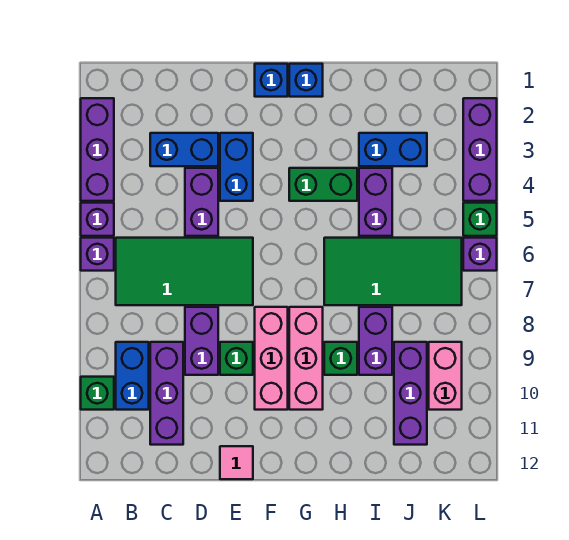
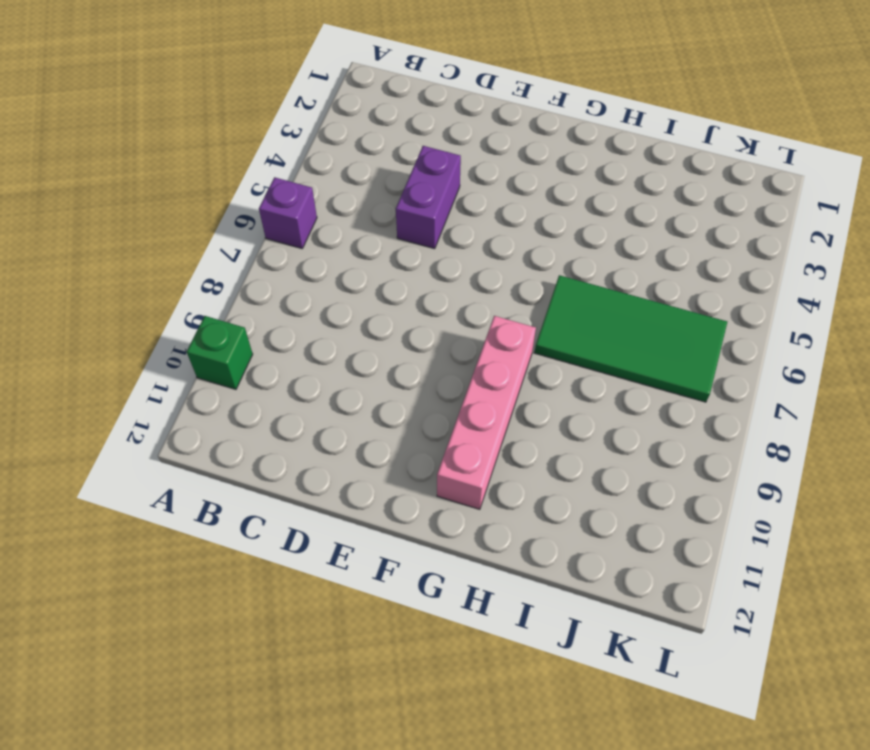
pink brick G8:G11 level 1 -> pink brick G8:G10 level 1
none -> purple brick A2:A4 level 1
none -> purple brick A5 level 1
none -> green tile B6:E7 level 1

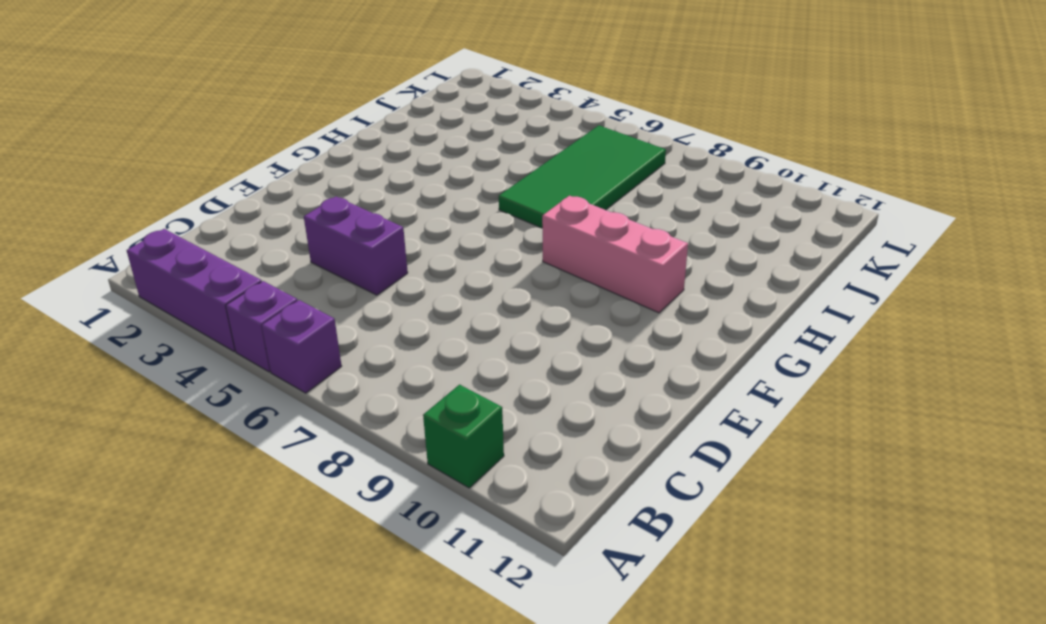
none -> green tile B6:E7 level 1
none -> blue brick B9:B10 level 1
none -> blue brick C3:D3 level 1

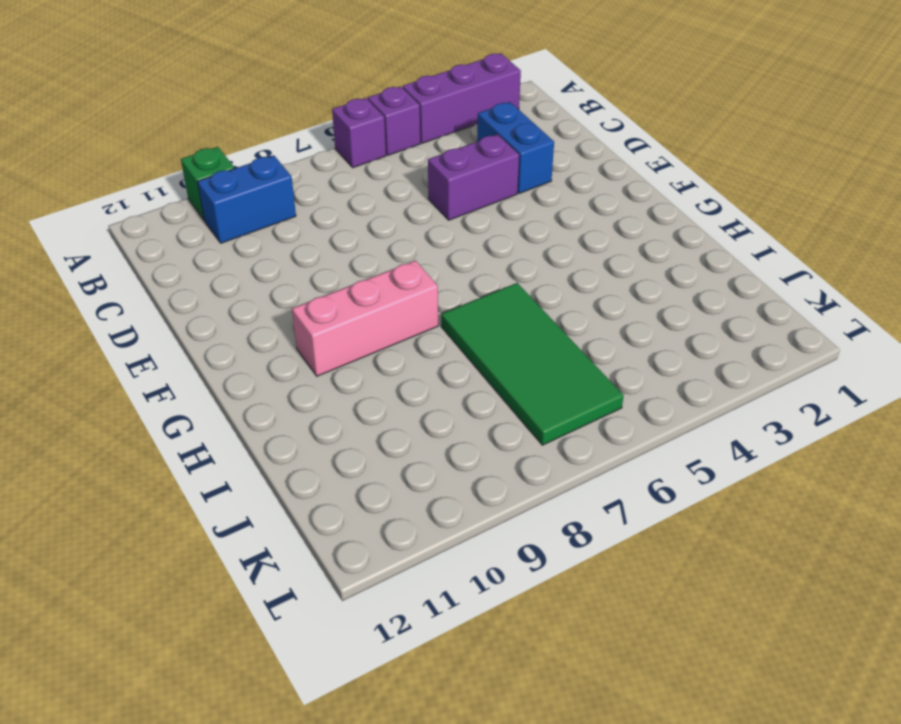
none -> green tile B6:E7 level 1
none -> purple brick C9:C11 level 1
none -> purple brick D8:D9 level 1

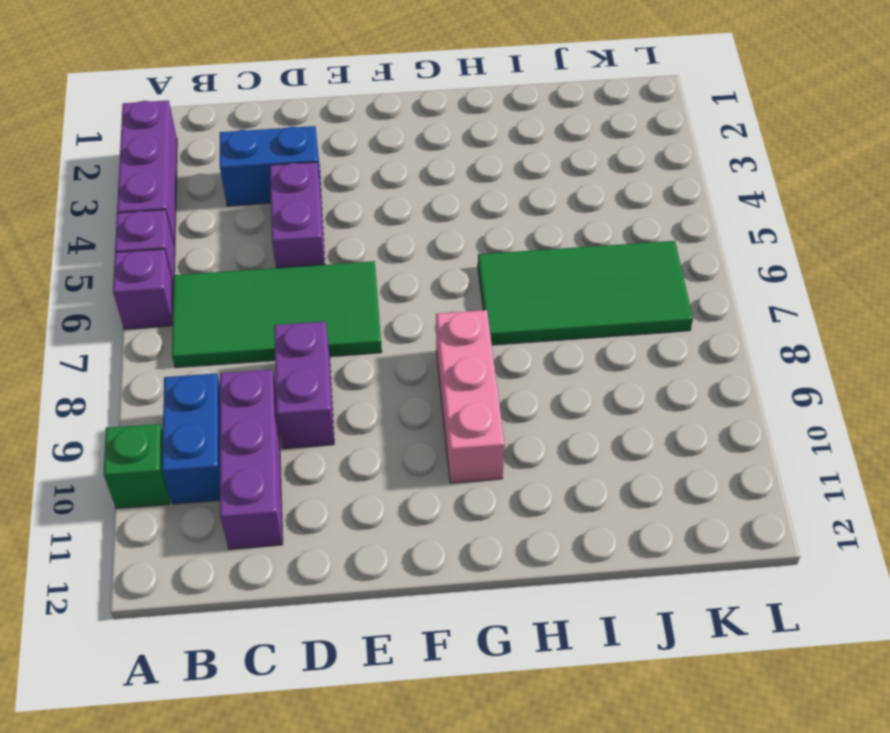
none -> blue brick E3:E4 level 1
none -> green brick E9 level 1
none -> pink tile E12 level 1

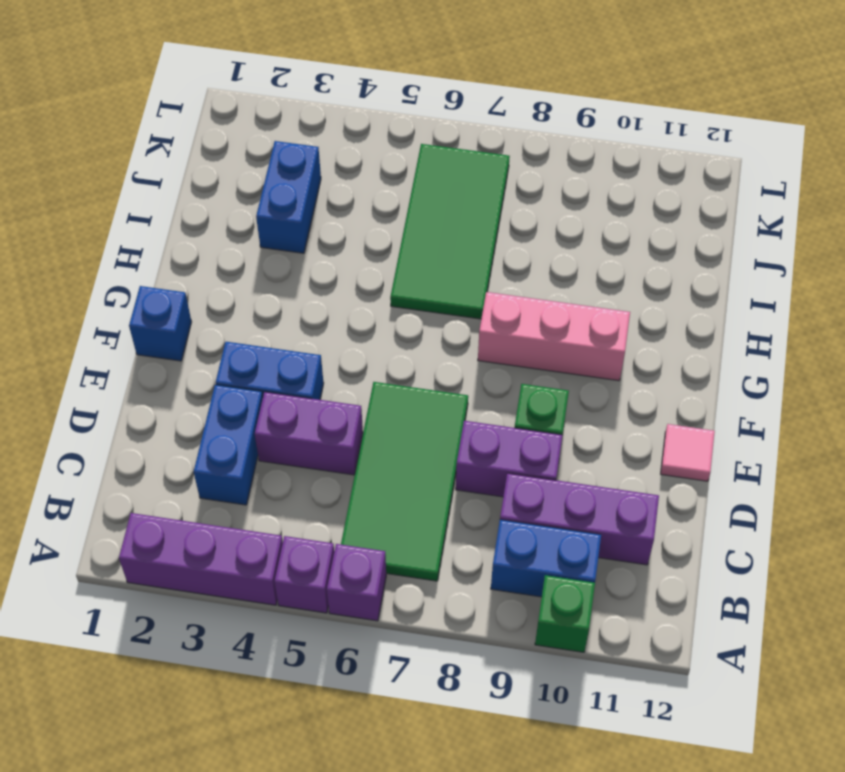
none -> pink brick F8:F10 level 1
none -> blue brick G1 level 1
none -> green brick G4:H4 level 1

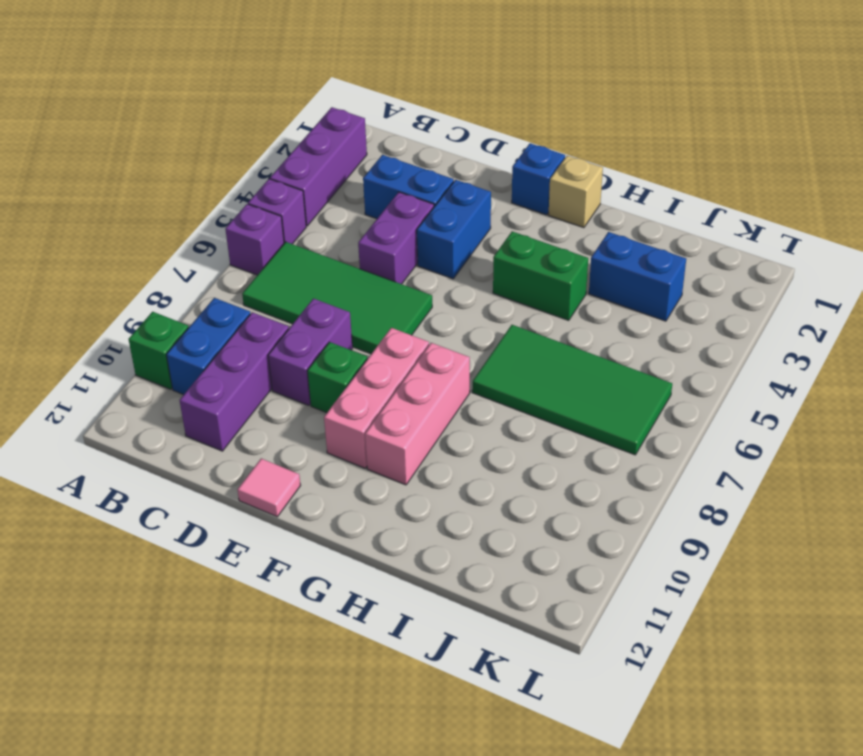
tan brick G1 level 1 -> blue brick G1 level 1
none -> green brick H9 level 1
none -> purple brick I4:I5 level 1
none -> purple brick I8:I9 level 1

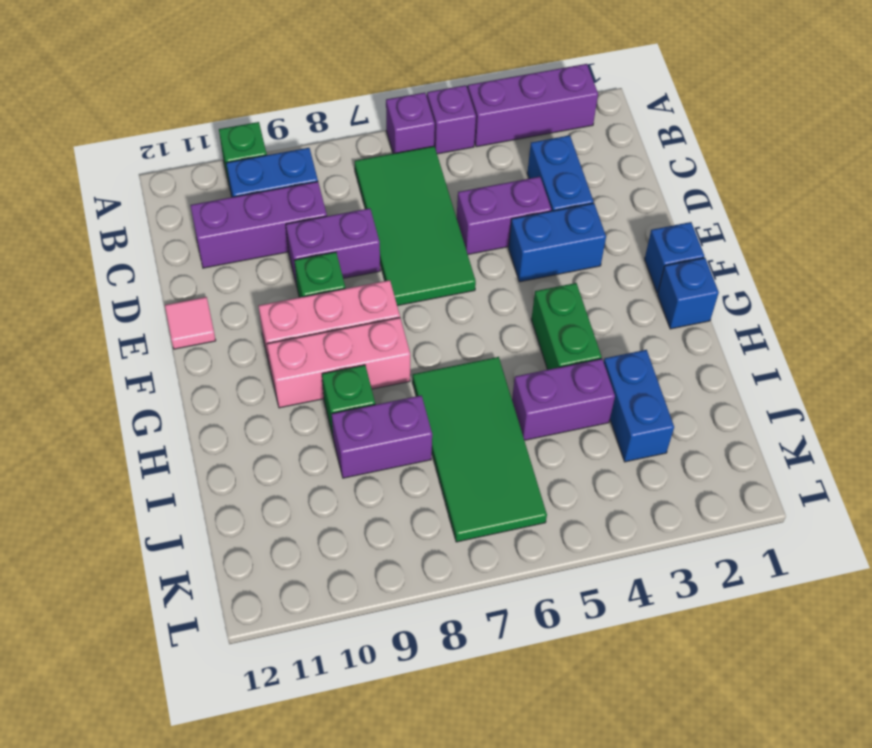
none -> purple brick J9:J11 level 1
none -> pink brick K9:K10 level 1
none -> purple brick L2:L4 level 1

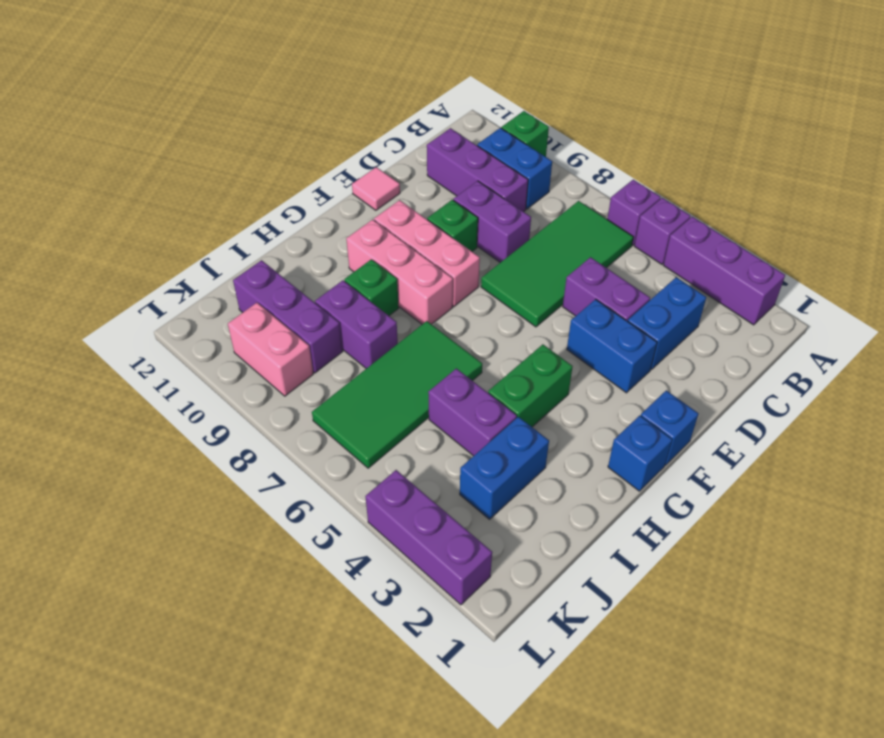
none -> green brick L5 level 1
none -> purple brick L6 level 1

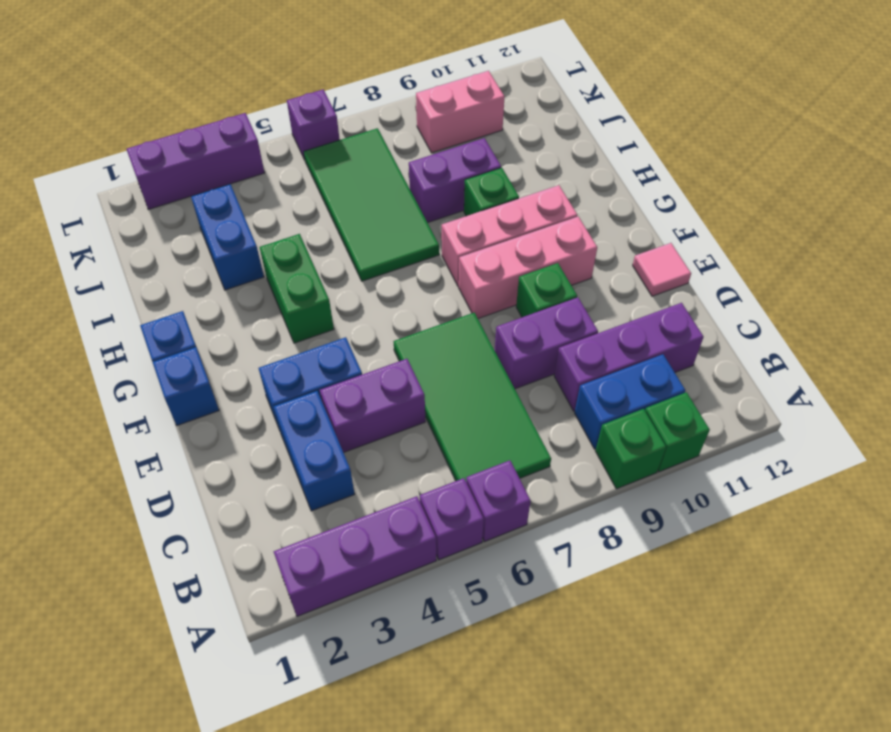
green brick A9 level 1 -> green brick L5 level 1
none -> purple brick I4:I5 level 1
none -> purple brick J9:J11 level 1

